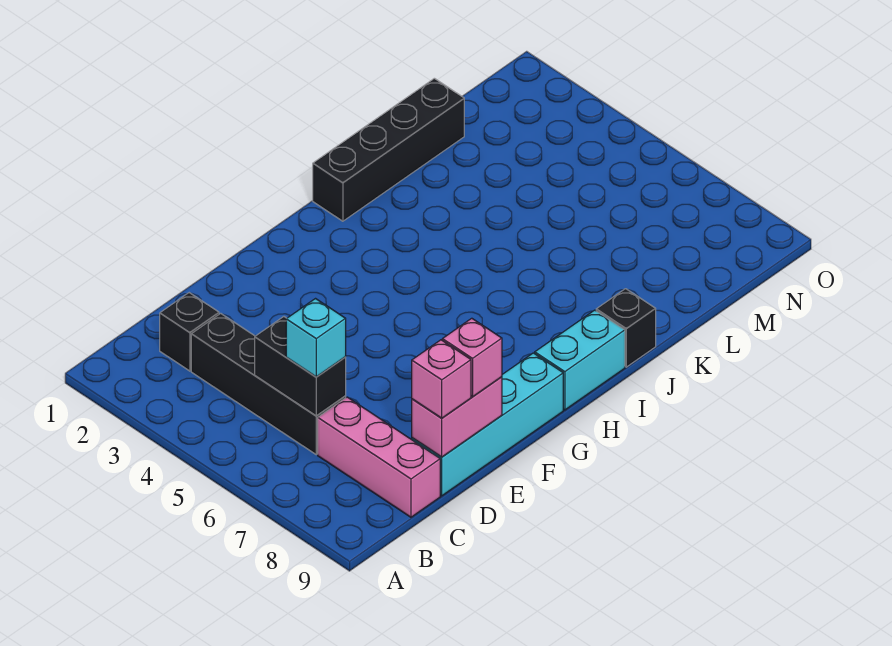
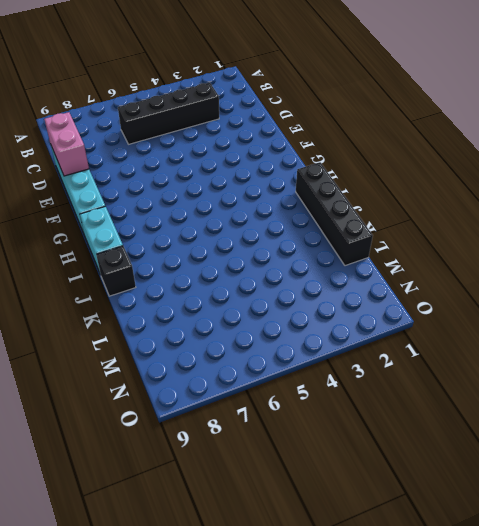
none -> black brick C2 level 1
none -> pink brick C7:C9 level 1
none -> black brick C5:C6 level 2

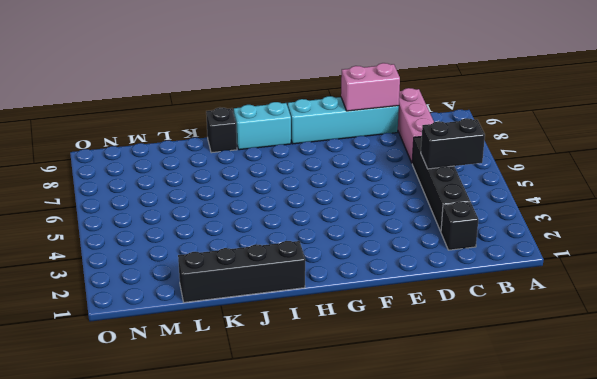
black brick B5:C5 level 2 -> black brick C5:C6 level 2
none -> cyan brick C6 level 3
none -> pink brick D9 level 3
none -> pink brick E9 level 3

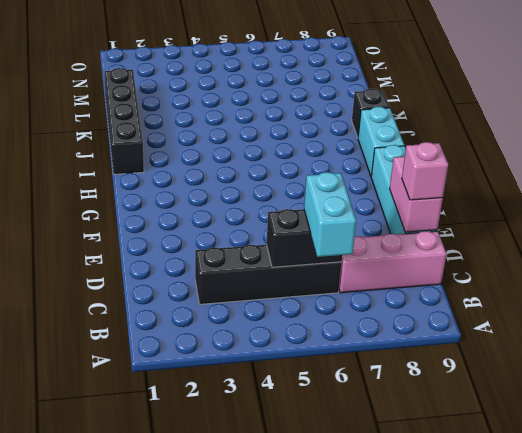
cyan brick B6:C6 level 3 -> cyan brick C6 level 3
none -> black brick C2 level 1
none -> pink brick E9 level 3

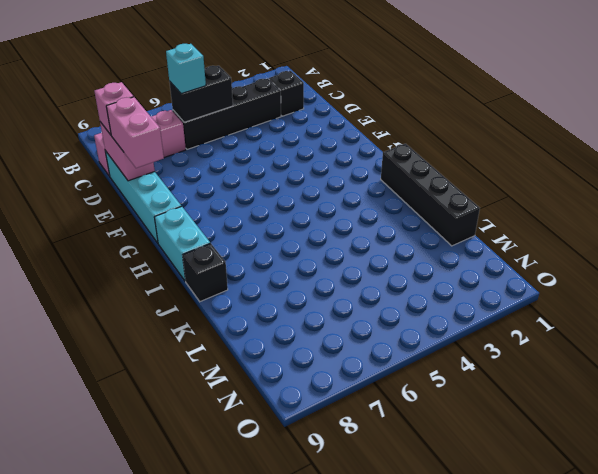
pink brick E9:F9 level 3 -> pink brick E9 level 3

